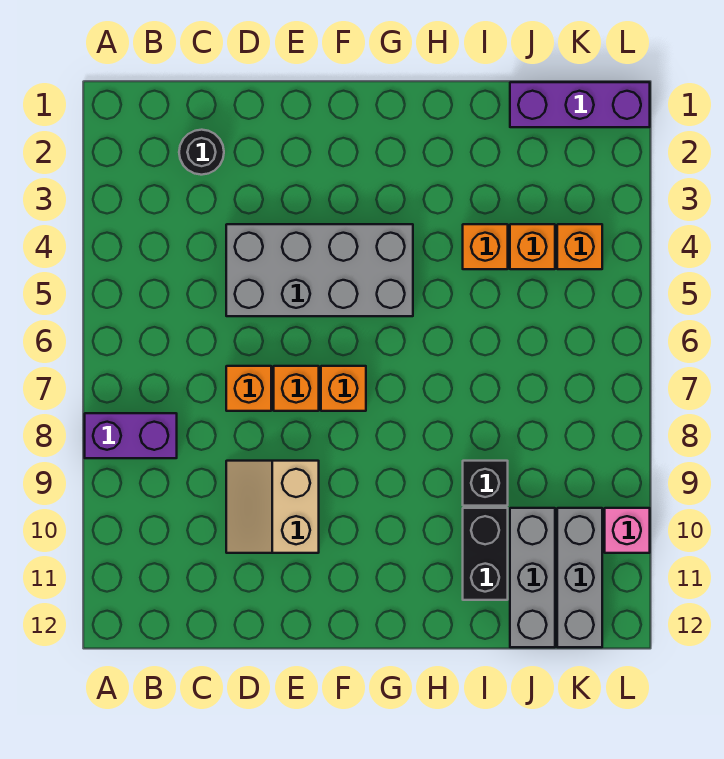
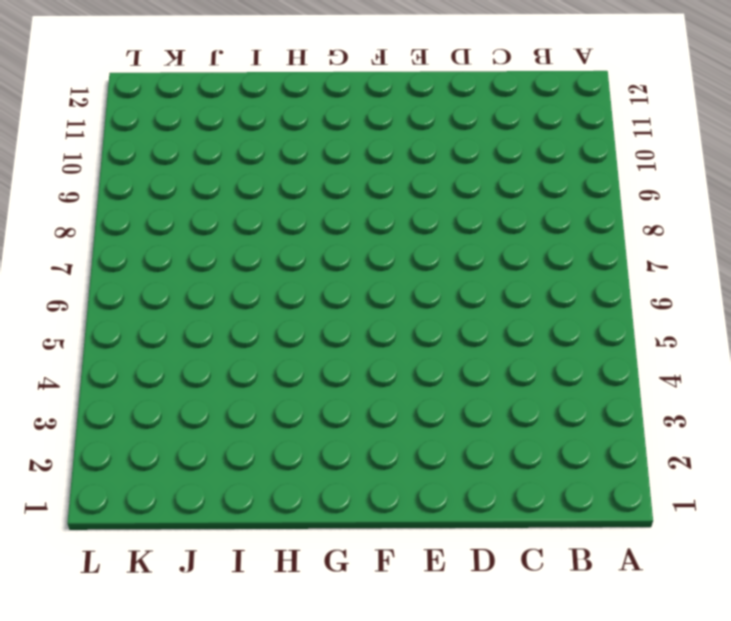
none -> purple brick A8:B8 level 1
none -> black round brick C2 level 1
none -> grey brick D4:G5 level 1

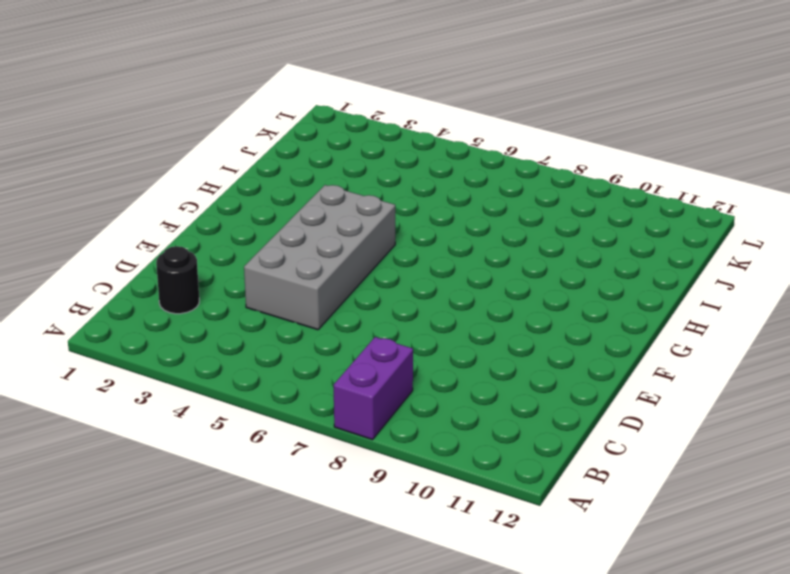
none -> orange brick D7 level 1
none -> tan slope D9:E10 level 1 top E
none -> orange brick E7 level 1

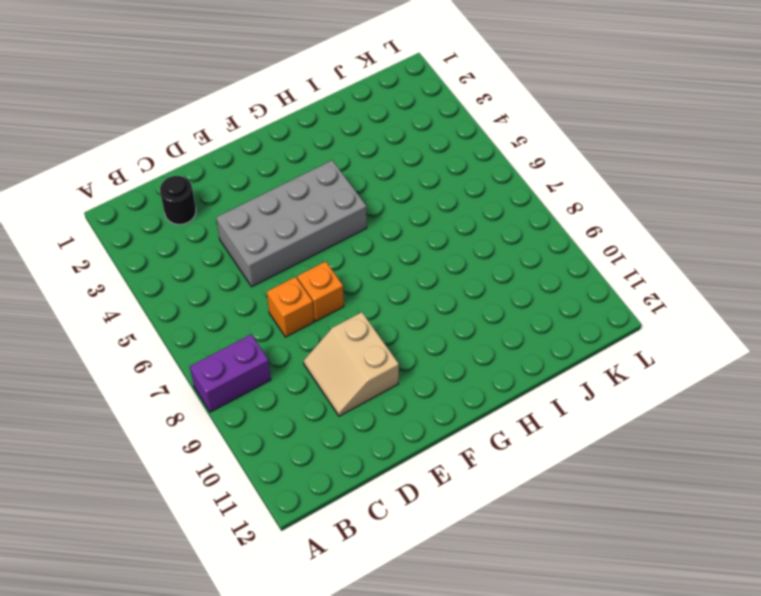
none -> orange brick F7 level 1
none -> orange brick I4 level 1
none -> black brick I9 level 1

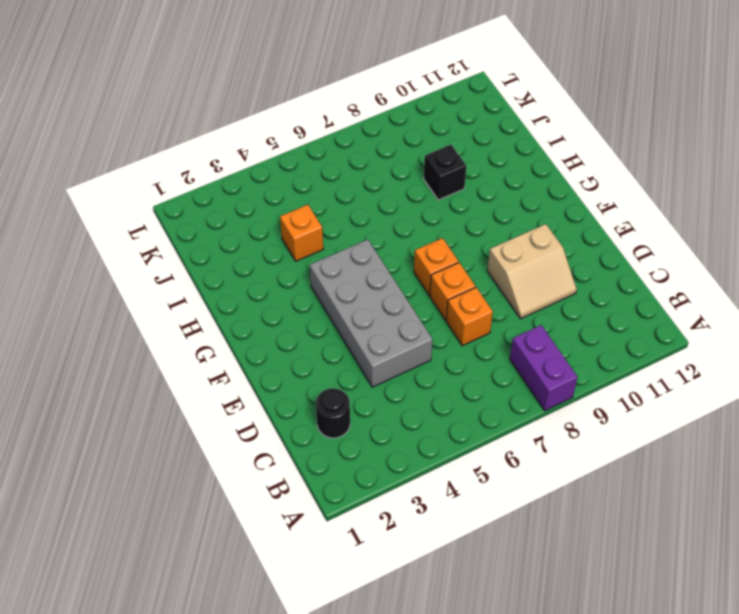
none -> black brick I10:I11 level 1
none -> purple brick J1:L1 level 1
none -> orange brick J4 level 1

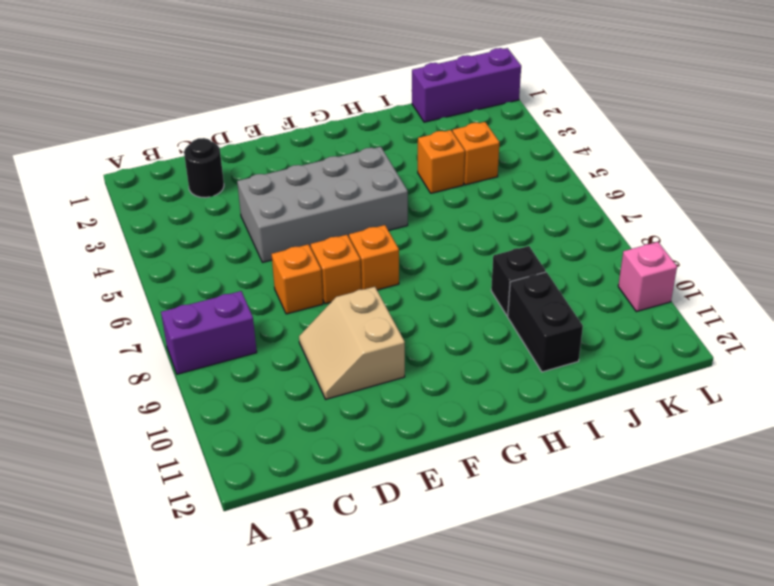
none -> grey brick J10:J12 level 1
none -> orange brick K4 level 1
none -> grey brick K10:K12 level 1

